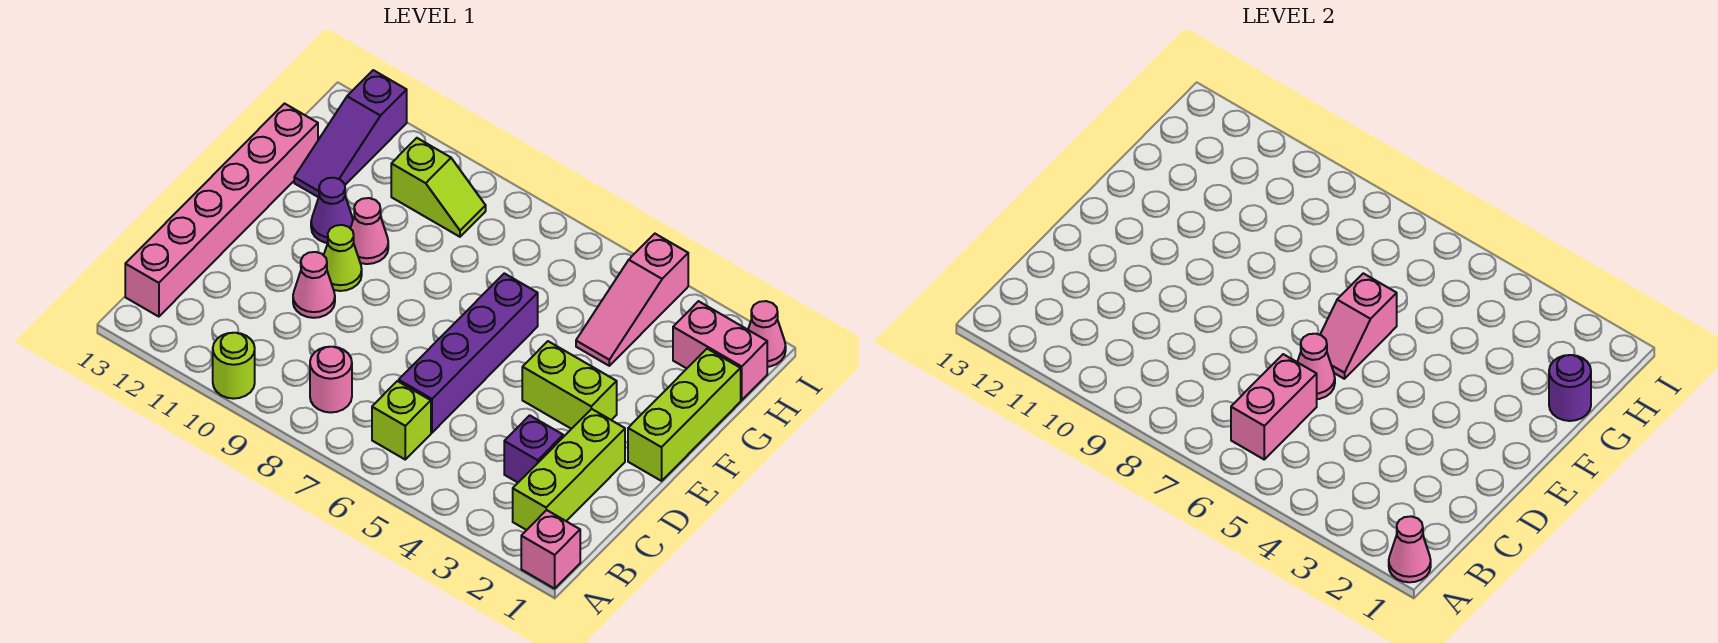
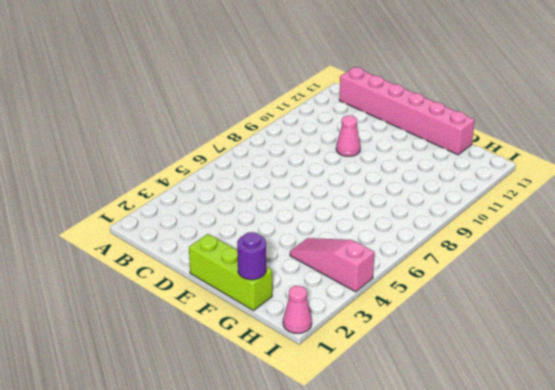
none -> pink brick A1 level 1
none -> lime round brick A10 level 1
none -> lime brick B2:D2 level 1

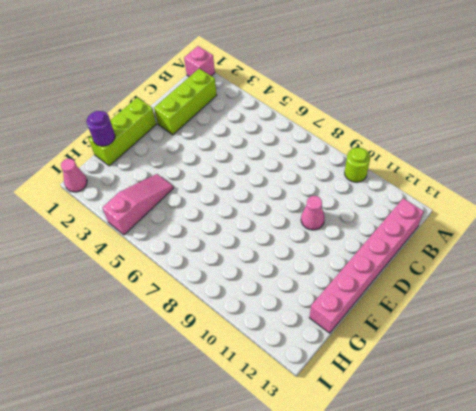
none -> lime brick B6 level 1
none -> pink round brick B8 level 1
none -> purple brick C3 level 1

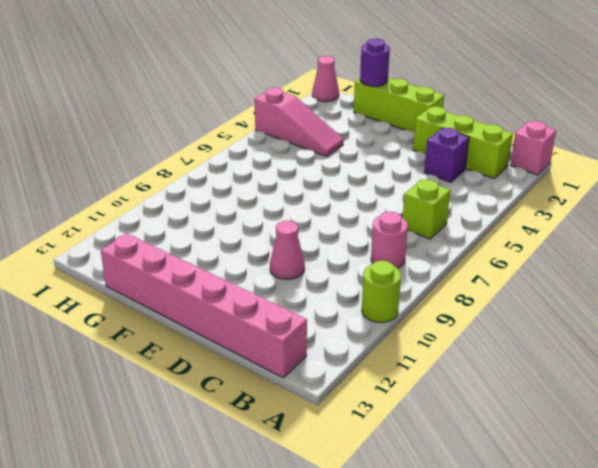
none -> purple brick C6:F6 level 1
none -> lime brick E3:E4 level 1
none -> lime cone E10 level 1

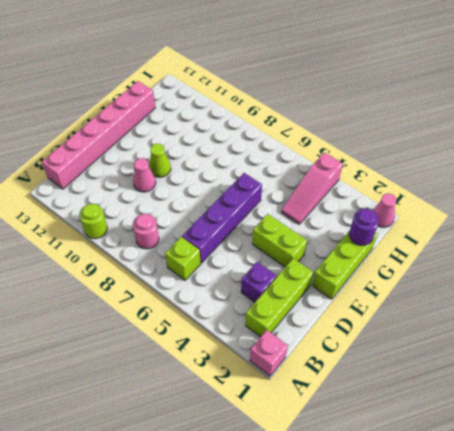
none -> pink cone F10 level 1
none -> purple cone F11 level 1
none -> purple slope G12:I12 level 1 top I

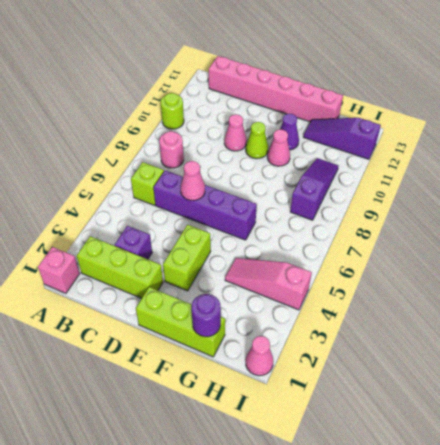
purple slope H8:H10 level 1 top 8 -> lime slope H9:H10 level 1 top 10
none -> pink brick H1:H2 level 1
none -> pink cone A1 level 2
none -> pink brick B6:C6 level 2

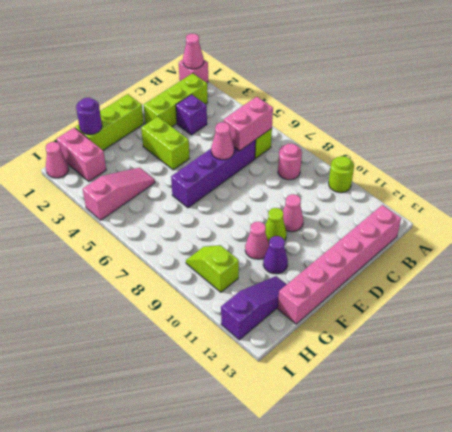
none -> pink slope E6:F6 level 2 top F

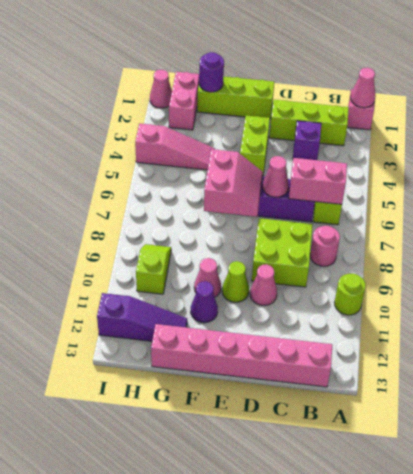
lime brick C8:D9 level 1 -> none
pink slope E6:F7 level 2 top F -> pink slope E6:F6 level 2 top F

